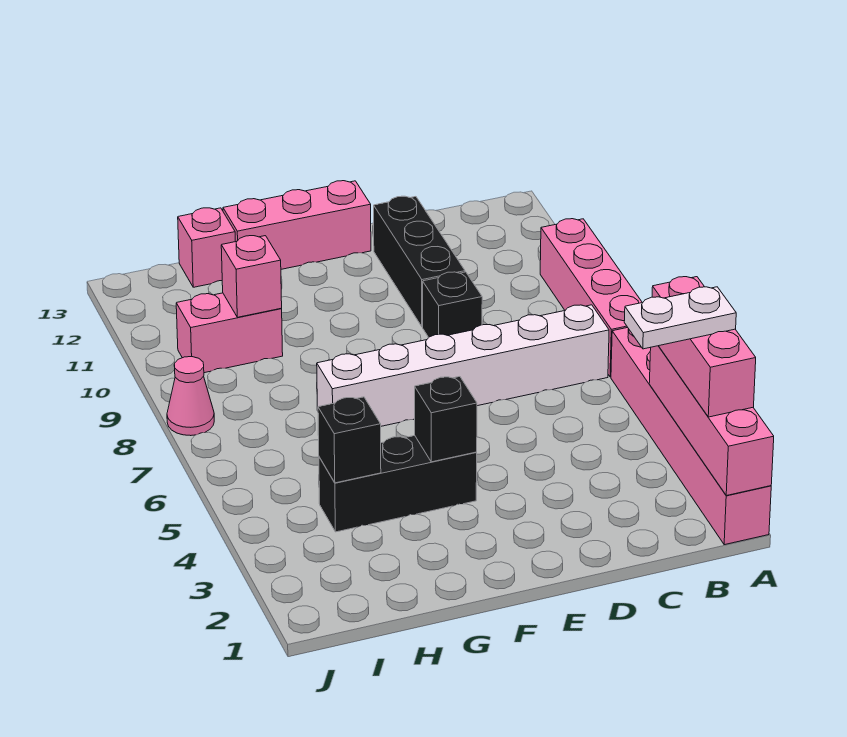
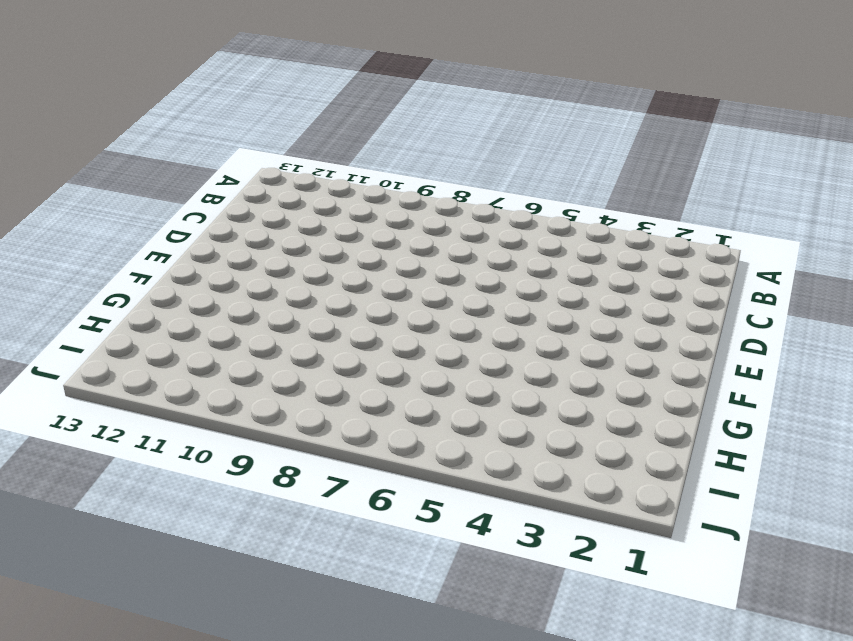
none -> pink brick A1:A6 level 1
none -> pink brick A7:A10 level 1
none -> white brick B7:G7 level 1

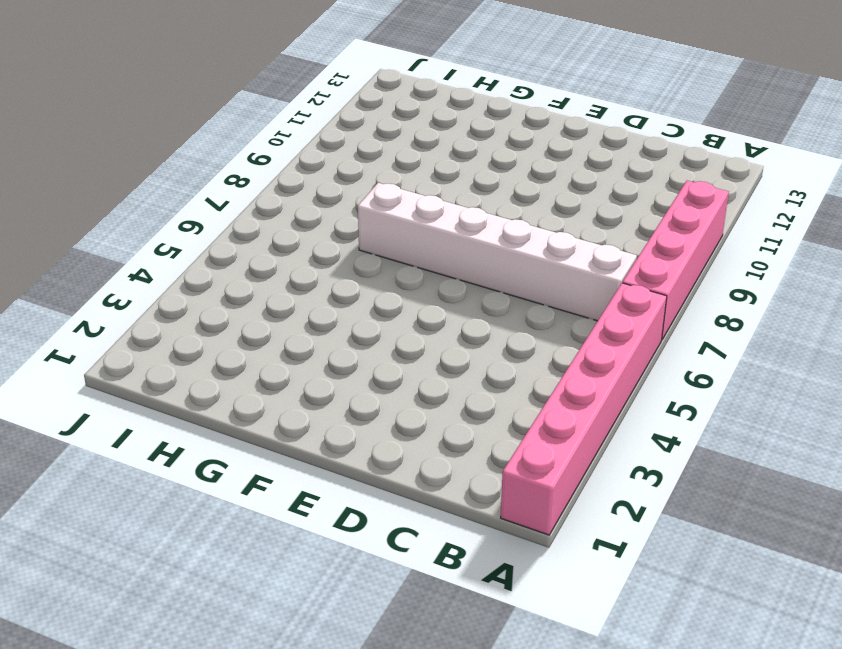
none -> black brick D9 level 1
none -> black brick D10:D12 level 1
none -> pink brick E13:G13 level 1

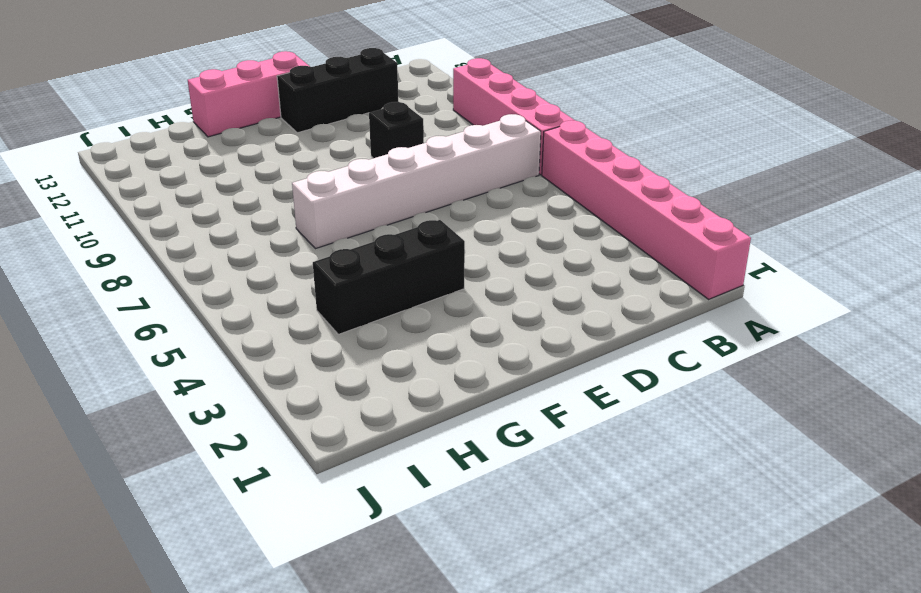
black brick C12:E12 level 1 -> black brick D10:D12 level 1
none -> pink brick H10:I10 level 1
none -> pink brick H13 level 1
none -> pink cone J8 level 1

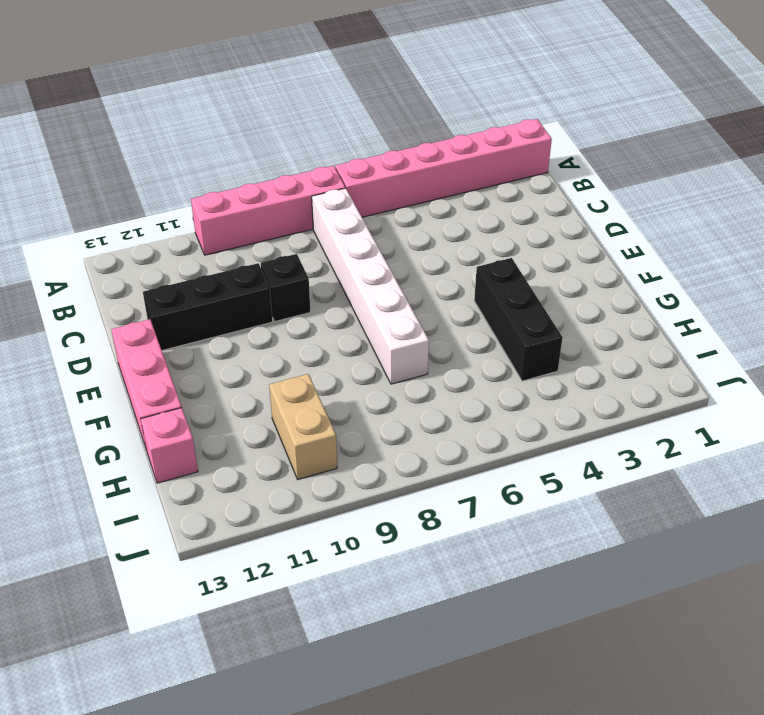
tan brick H10:I10 level 1 -> pink brick H10:I10 level 1
none -> pink cone J8 level 1
none -> pink brick A1:A4 level 2
none -> black brick F4 level 2

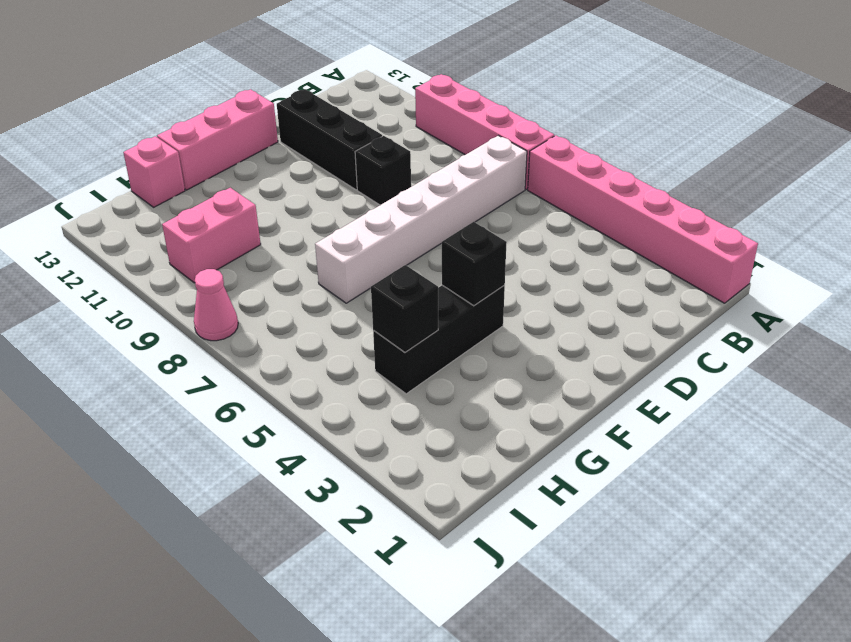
none -> pink brick A1:A4 level 2
none -> pink brick H10 level 2
none -> pink brick A2:A4 level 3

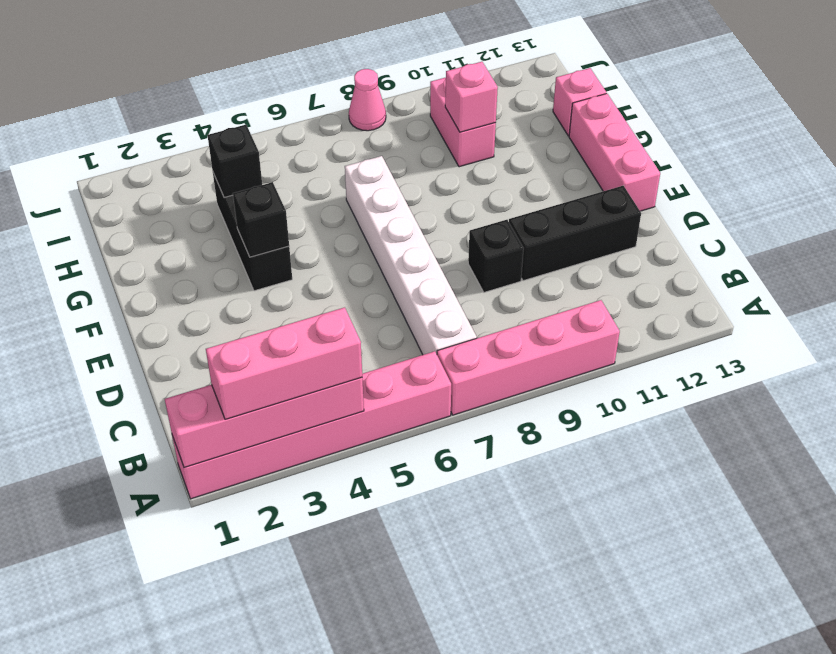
none -> white plate A3:B3 level 4

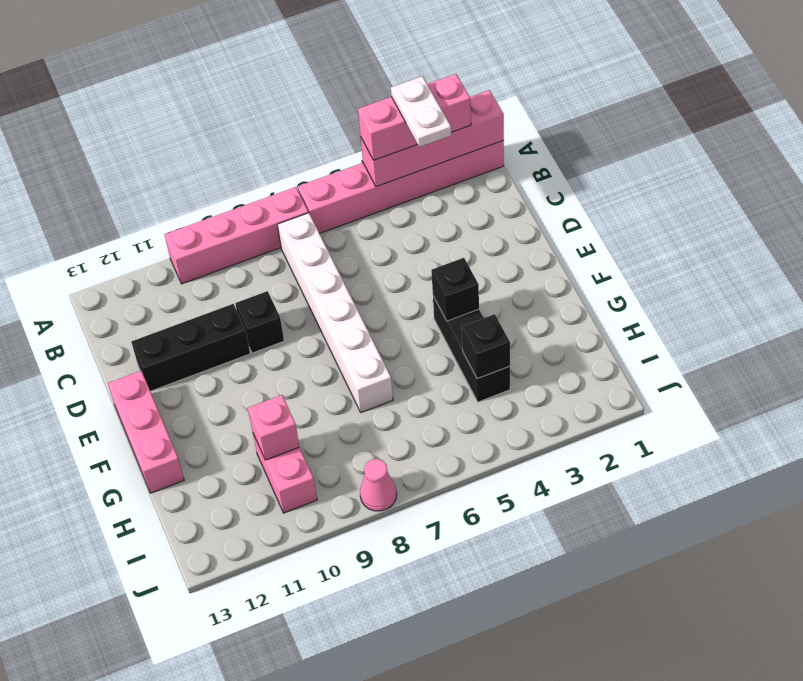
none -> pink brick H13 level 1

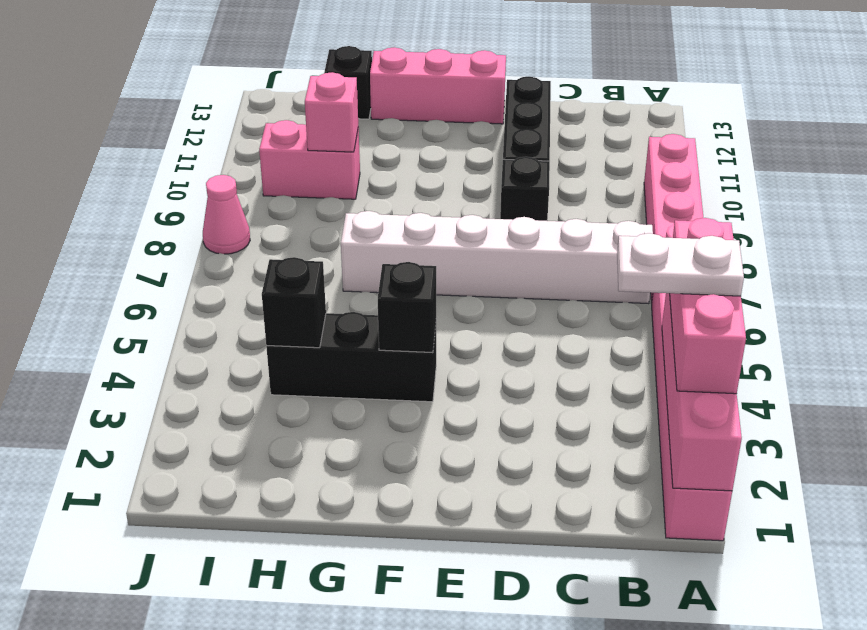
black brick H13 level 1 -> pink brick H13 level 1

